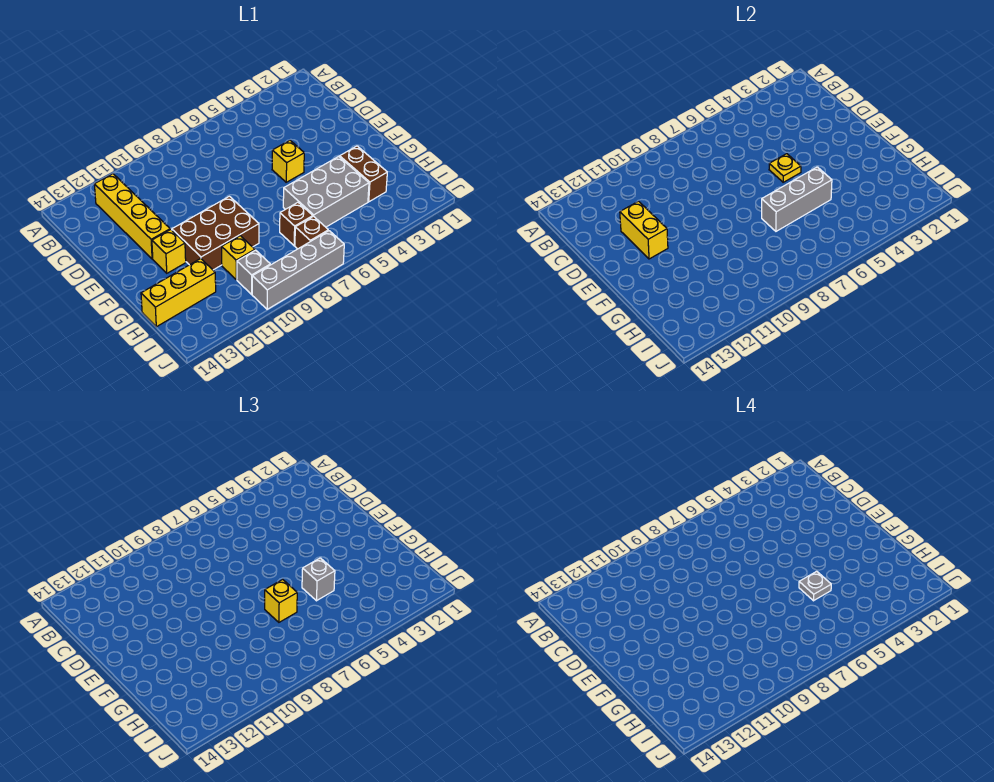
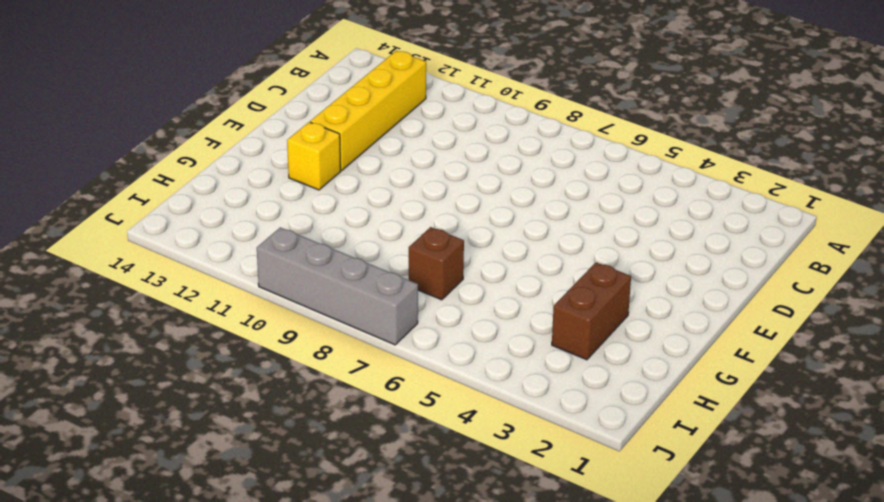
none -> yellow brick E5 level 1
none -> brown brick F9:G11 level 1
none -> grey brick G4:H6 level 1

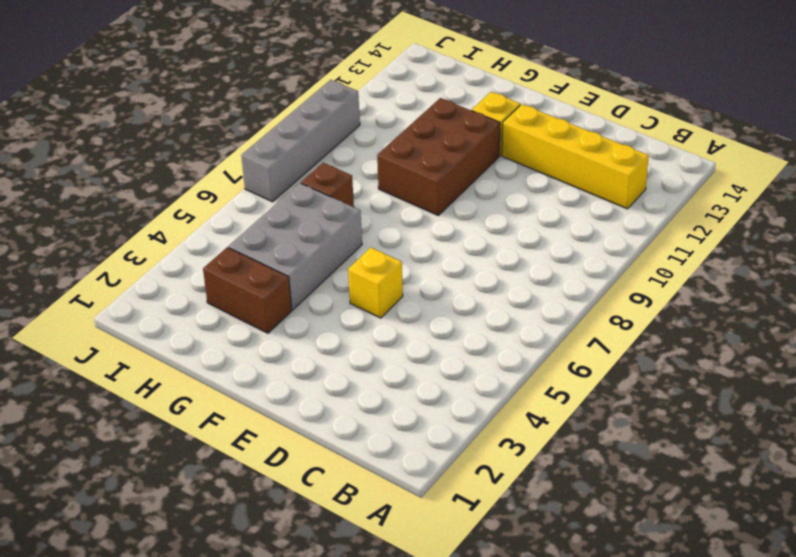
none -> yellow brick H10 level 1
none -> yellow brick H12:H14 level 1
none -> brown brick I7 level 1

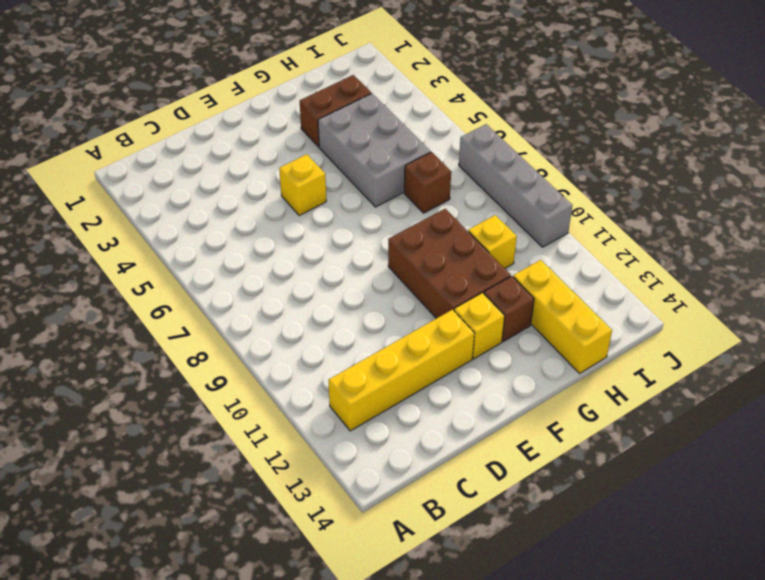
brown brick G12 level 1 -> brown brick I7 level 1
none -> grey brick I10 level 1
none -> yellow brick D12:E12 level 2
none -> yellow plate E5 level 2

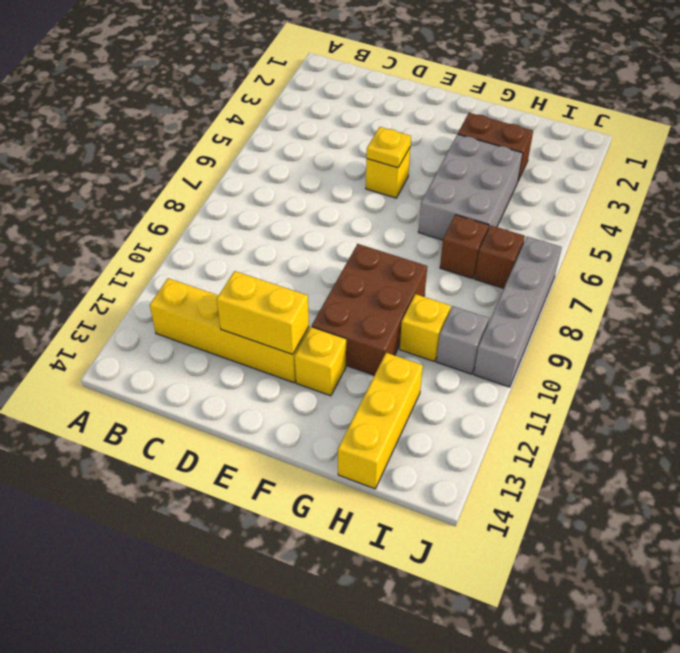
none -> grey brick G5:G7 level 2
none -> grey brick G5 level 3
none -> yellow brick G7 level 3

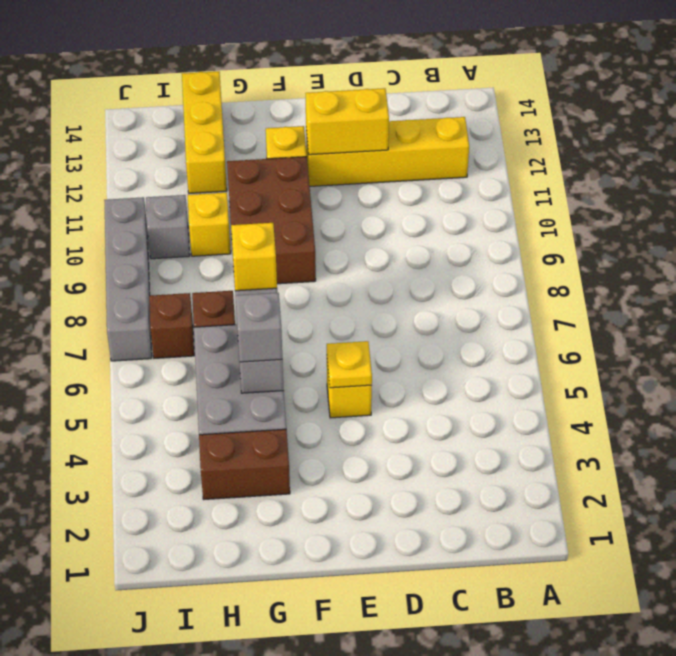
none -> grey plate G5 level 4

